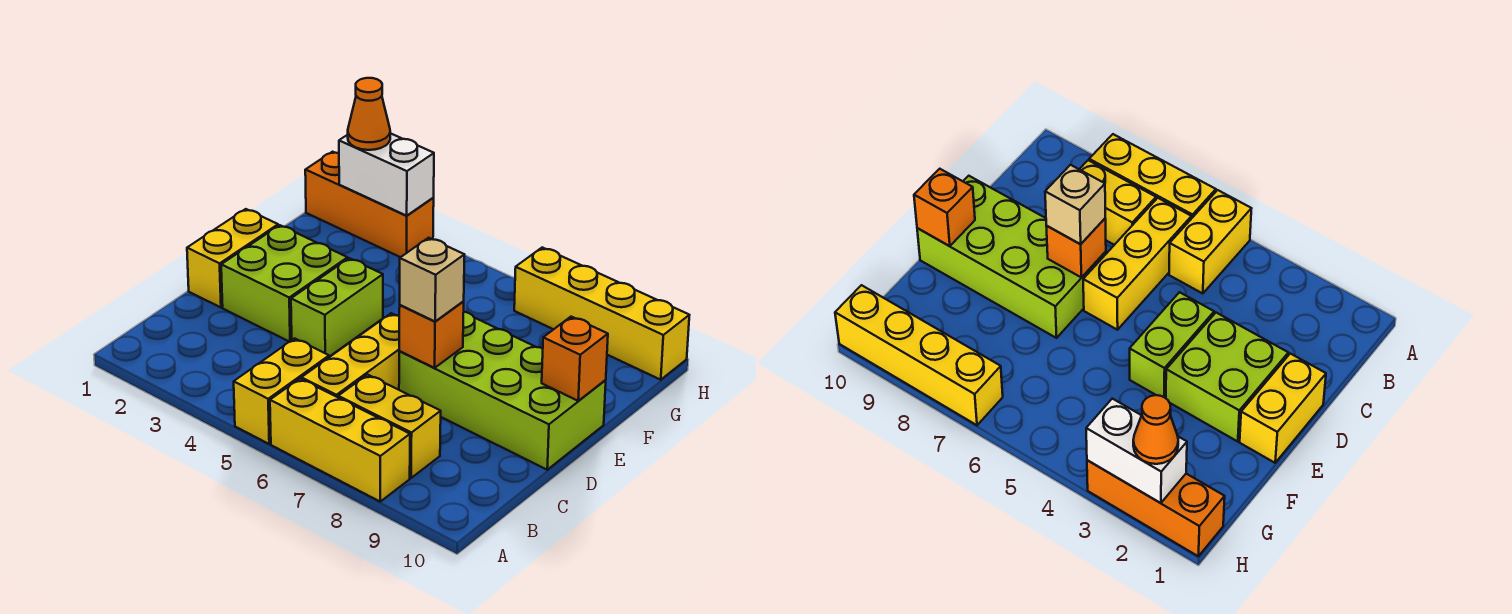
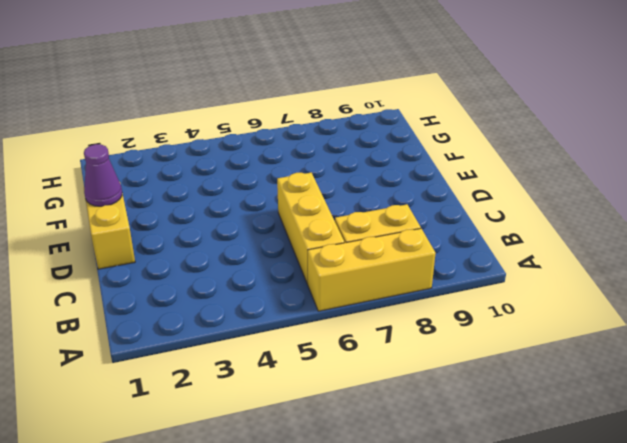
purple cone E1 level 2 -> none
none -> yellow brick A5:B5 level 1
none -> lime brick D2:E3 level 1
none -> lime brick D4:E4 level 1

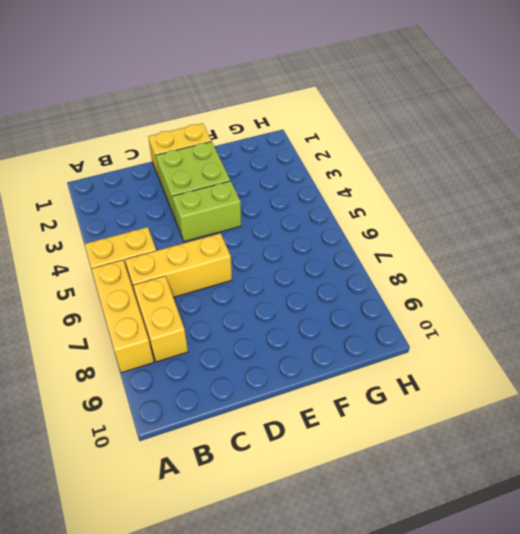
none -> lime brick D7:E10 level 1
none -> orange brick H1:H3 level 1
none -> yellow brick H7:H10 level 1

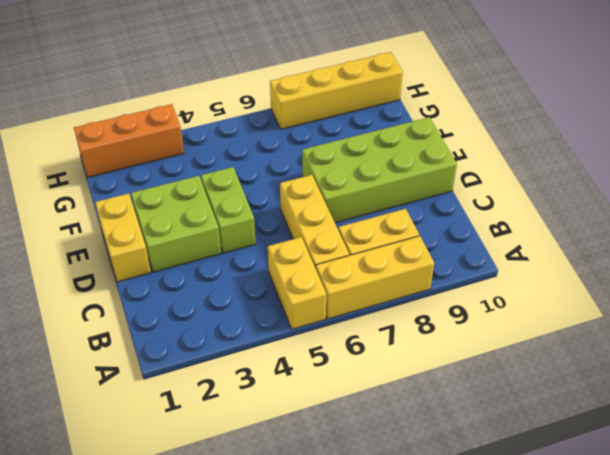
none -> orange brick D7 level 2
none -> orange brick E10 level 2
none -> white brick H2:H3 level 2

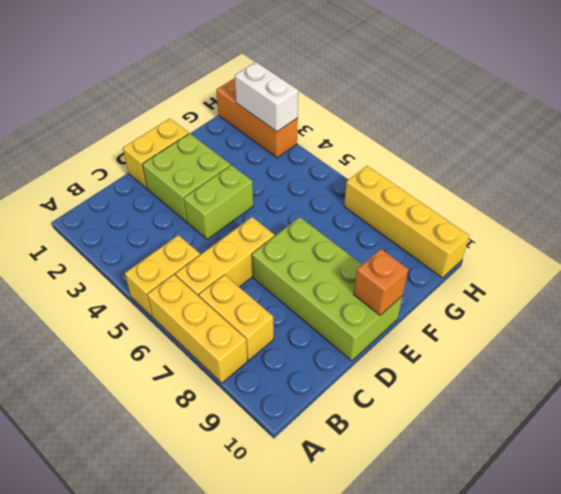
none -> orange brick D7 level 2
none -> tan brick D7 level 3
none -> orange cone H2 level 3

